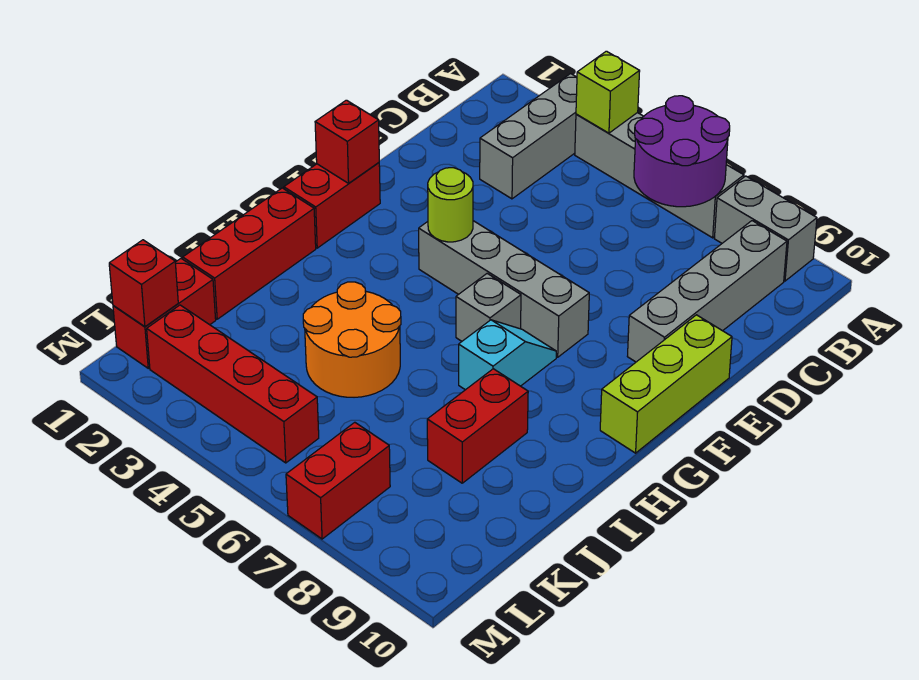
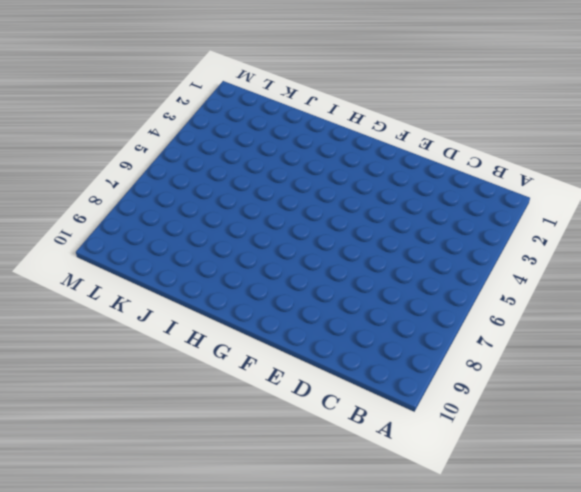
none -> grey brick A3:C3 level 1
none -> grey brick A4:A7 level 1
none -> grey brick A8:A9 level 1

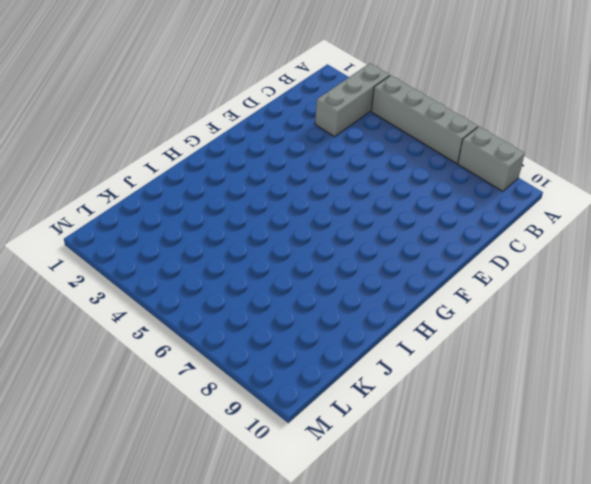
none -> grey brick B9:E9 level 1
none -> lime brick E10:G10 level 1
none -> red brick F1:G1 level 1

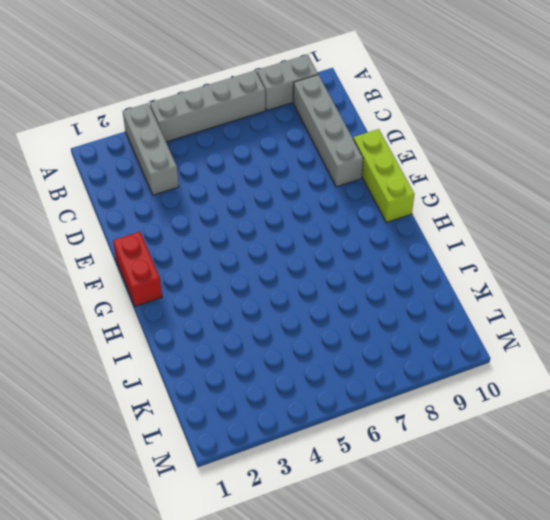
none -> grey brick F4:F7 level 1
none -> grey brick G6 level 1
none -> cyan slope G7:H7 level 1 top H

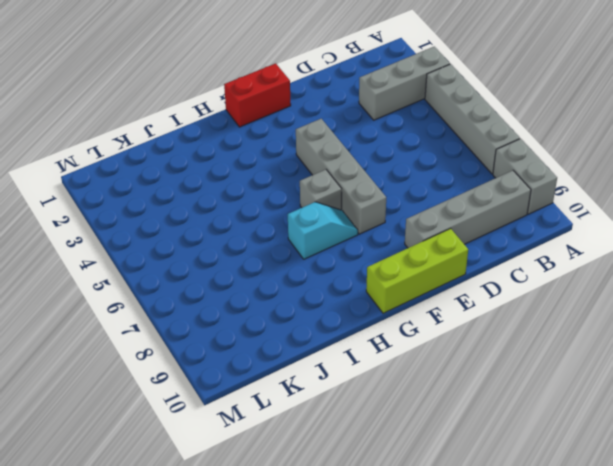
none -> red brick H1:J1 level 1
none -> orange round brick I4:J5 level 1
none -> red brick I8:J8 level 1

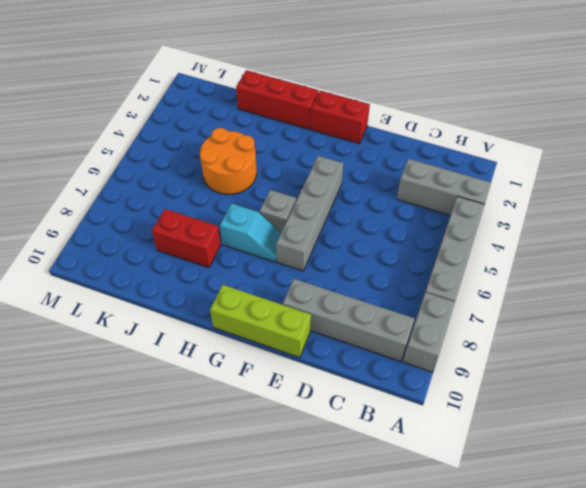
none -> red brick K1:L1 level 1
none -> red brick L2:L5 level 1
none -> red brick L7:M7 level 1

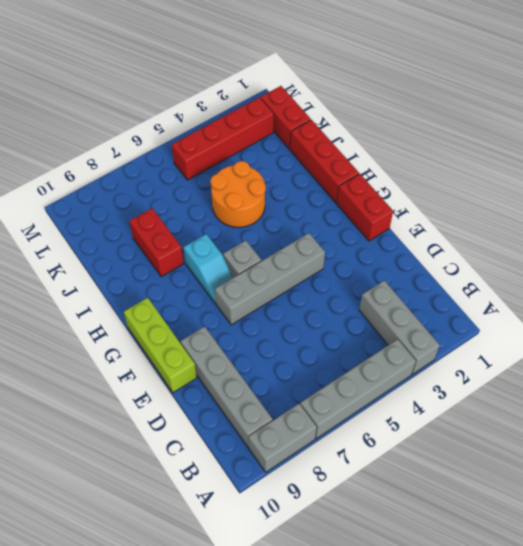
none -> red brick L7:M7 level 1
none -> lime brick A4 level 2
none -> purple round brick A6:B7 level 2

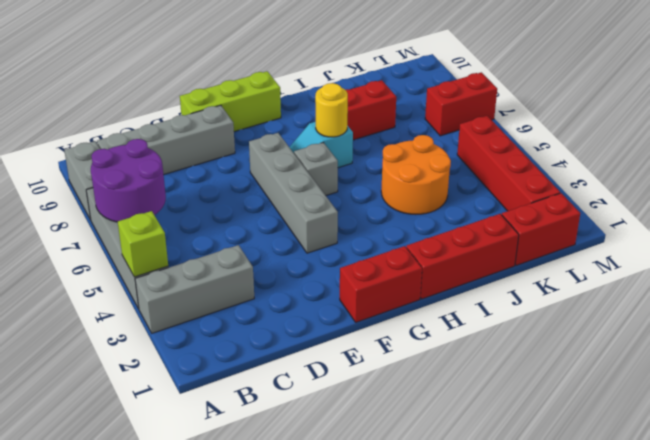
yellow round brick H7 level 2 -> none
none -> red brick F1 level 2
none -> lime round brick F4 level 2
none -> red brick L1 level 2

